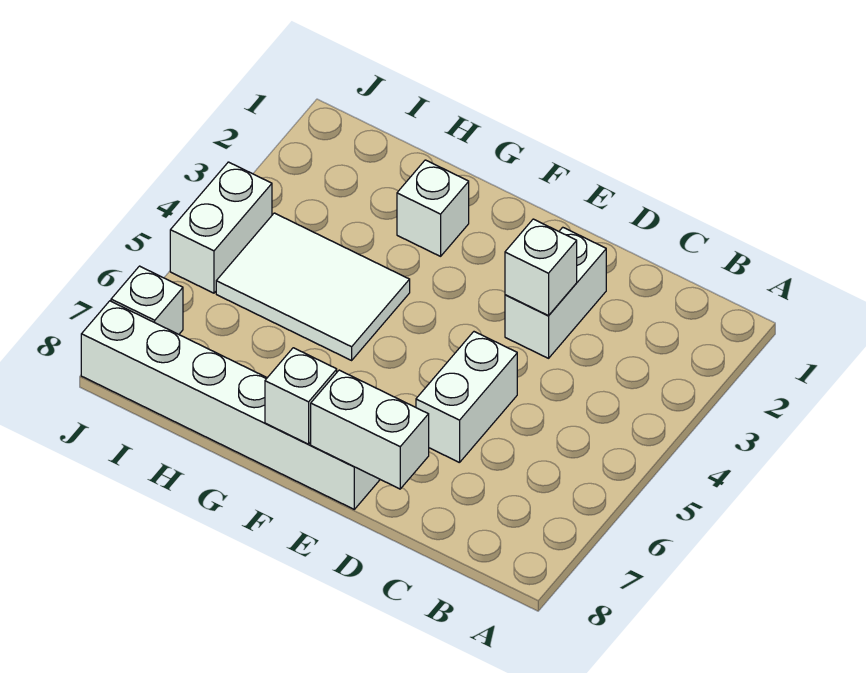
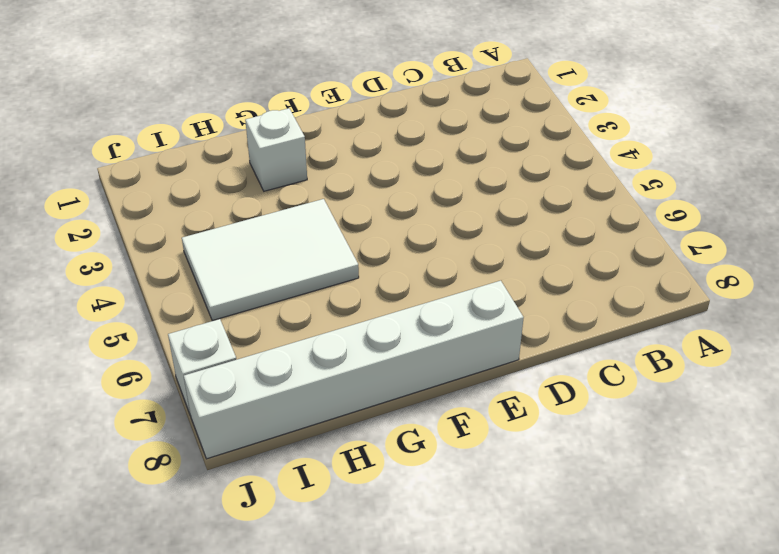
none -> white brick D2:D3 level 1
none -> white brick D5:D6 level 1

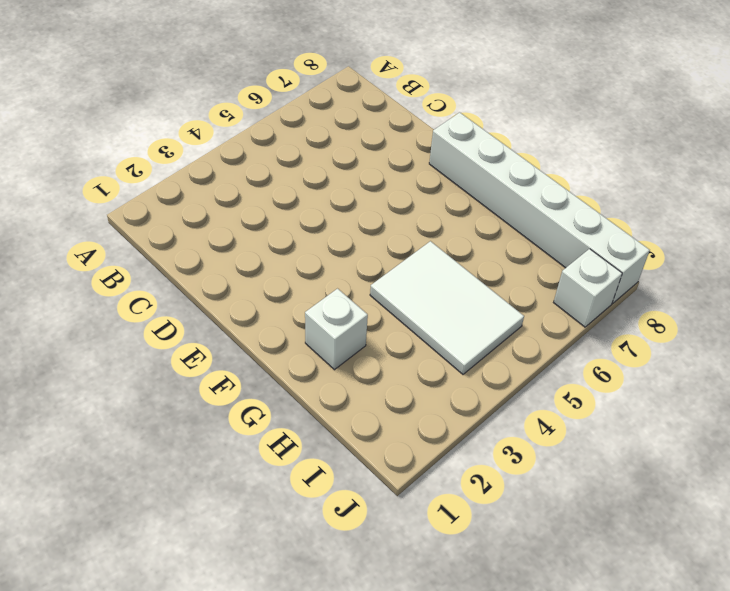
none -> white brick D2:D3 level 1
none -> white brick D5:D6 level 1

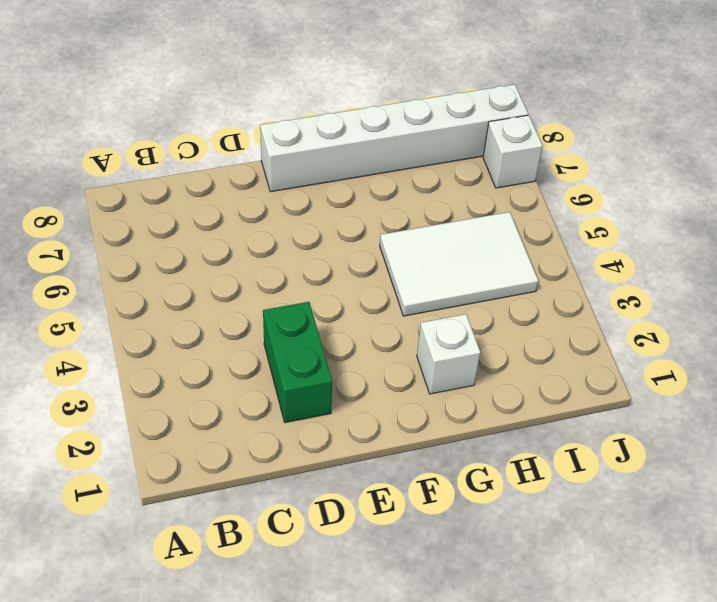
green brick D2:D3 level 1 -> white brick D2:D3 level 1
none -> white brick D5:D6 level 1
none -> white brick J4:J5 level 1

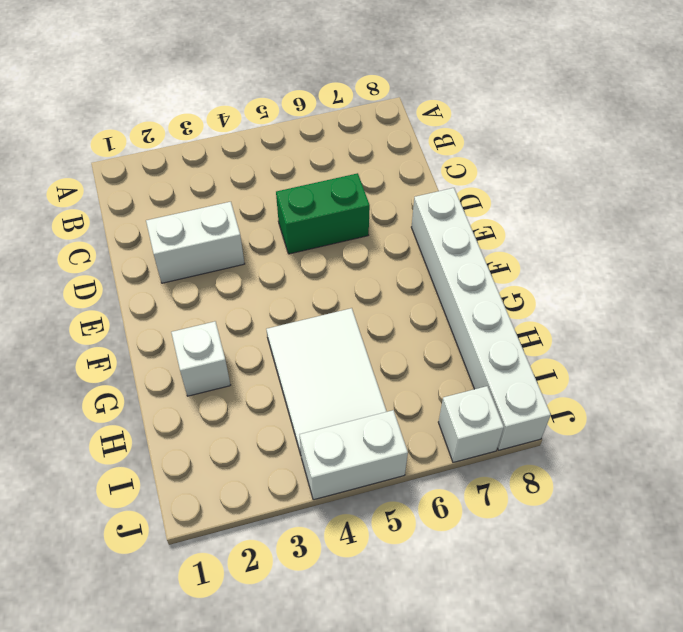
green brick D5:D6 level 1 -> white brick D5:D6 level 1
none -> white brick D3 level 2
none -> white brick D8:E8 level 2

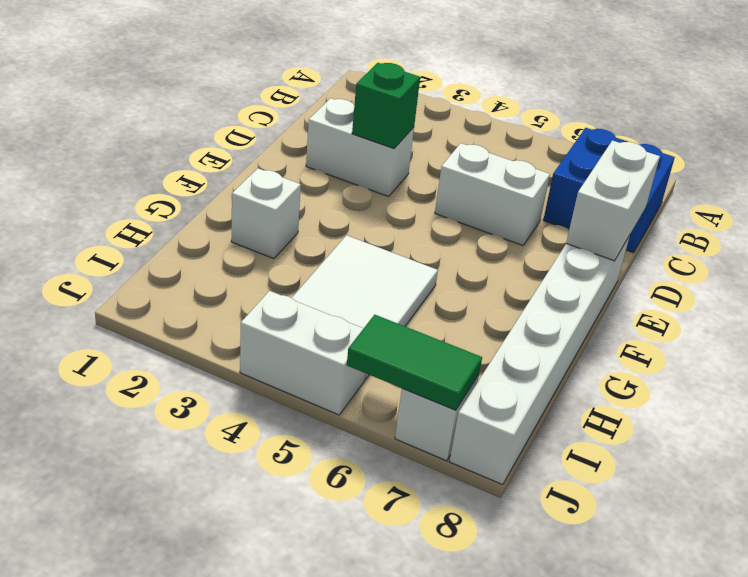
blue brick B7:C8 level 1 -> none
green brick D3 level 2 -> white brick D3 level 2
green tile J6:J7 level 2 -> none
none -> white brick F8 level 2

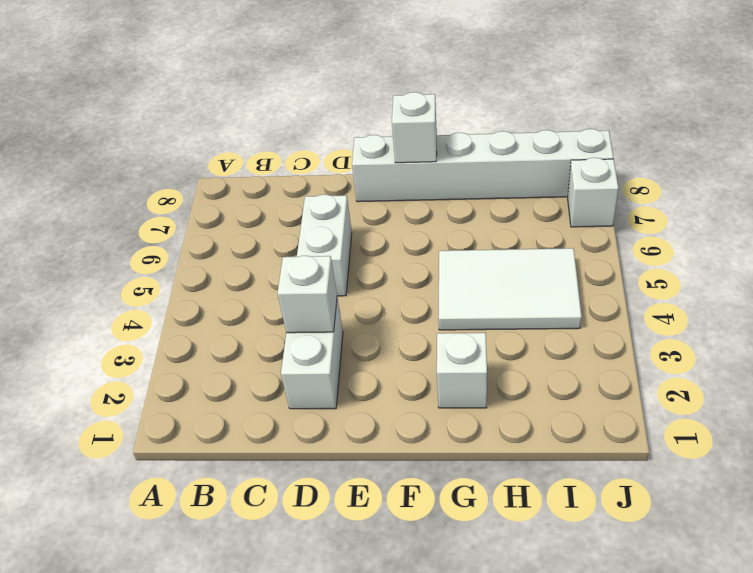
none -> white brick J4:J5 level 1
none -> white brick D8:E8 level 2

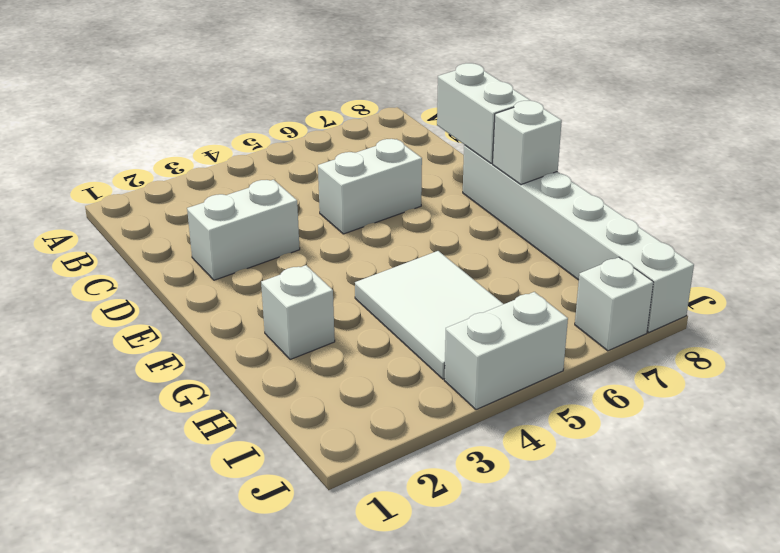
none -> white brick D3 level 2

